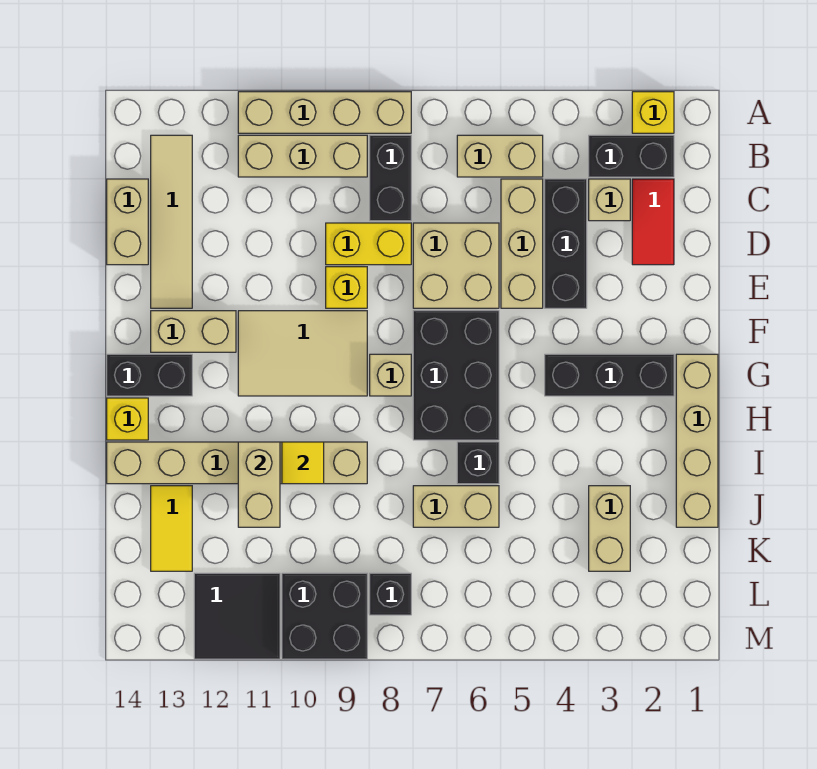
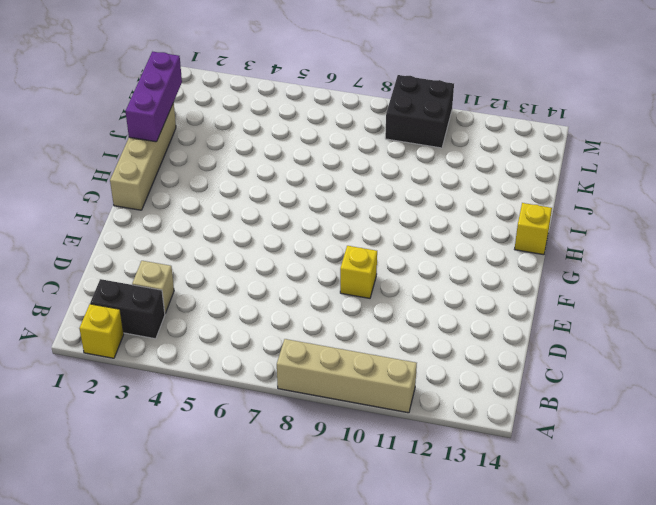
purple brick I1:K1 level 2 -> none
none -> tan brick B5:B6 level 1
none -> black brick B8:C8 level 1
none -> tan brick B9:B11 level 1
none -> tan tile B13:E13 level 1

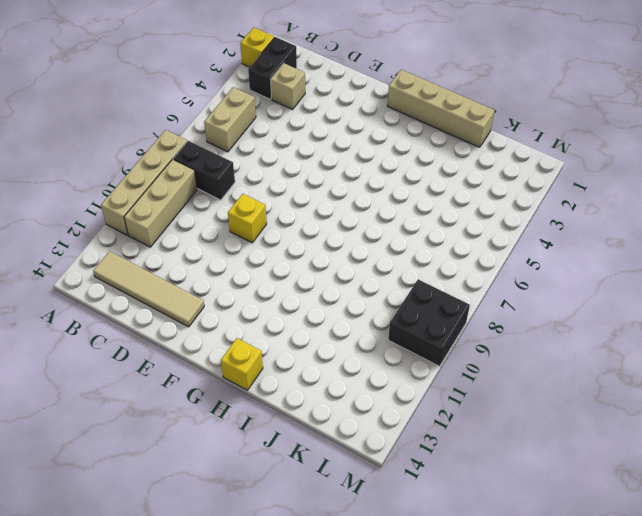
none -> red tile C2:D2 level 1
none -> black brick C4:E4 level 1
none -> tan brick C5:E5 level 1
none -> tan brick C14:D14 level 1

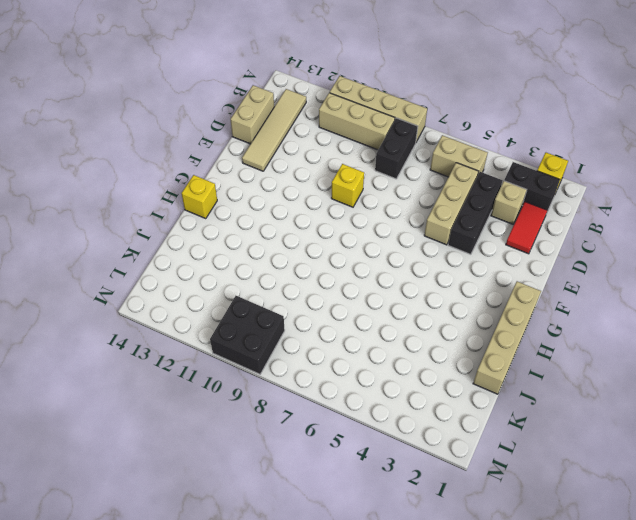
none -> tan brick D6:E7 level 1
none -> yellow brick D8:D9 level 1
none -> black brick F6:H7 level 1
none -> tan tile F9:G11 level 1

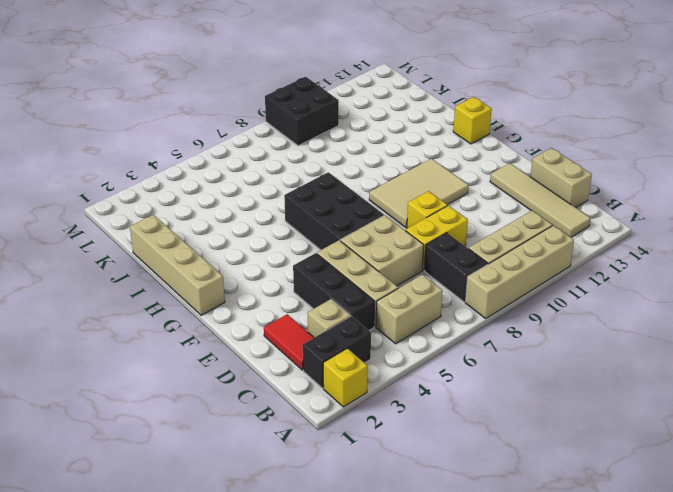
none -> tan brick F12:F13 level 1
none -> black brick G2:G4 level 1
none -> tan brick G8 level 1
none -> black brick G13:G14 level 1

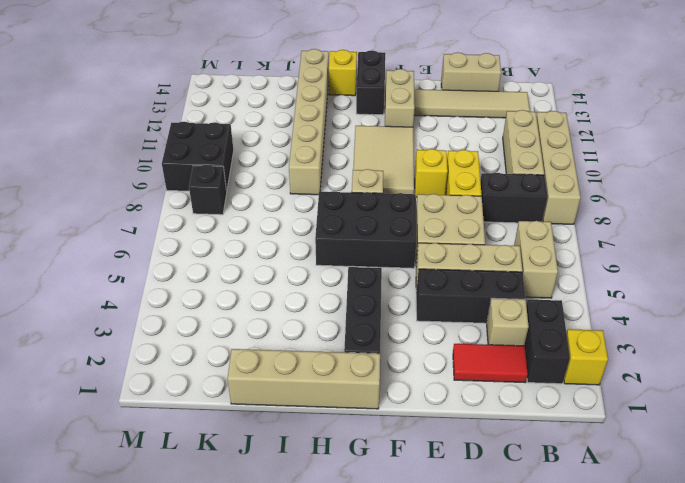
none -> black brick I6 level 1
none -> tan brick J3:K3 level 1
none -> tan brick J6:J7 level 1
none -> yellow tile J13:K13 level 1

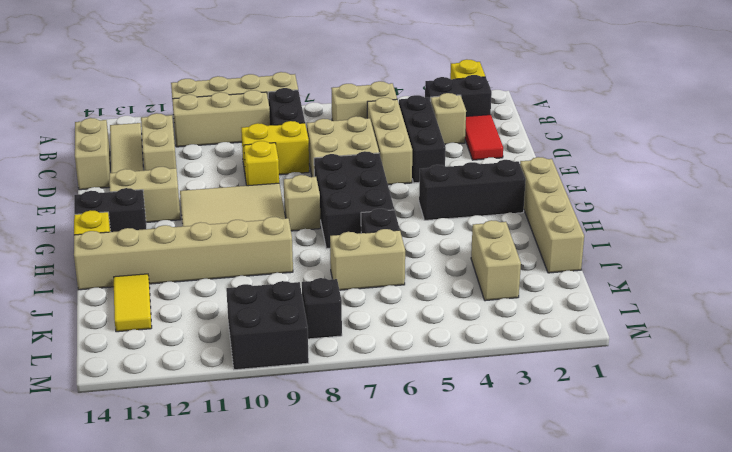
tan brick C12:D12 level 1 -> tan brick I11:J11 level 2
none -> black tile L11:M12 level 1
none -> yellow tile I10 level 2

